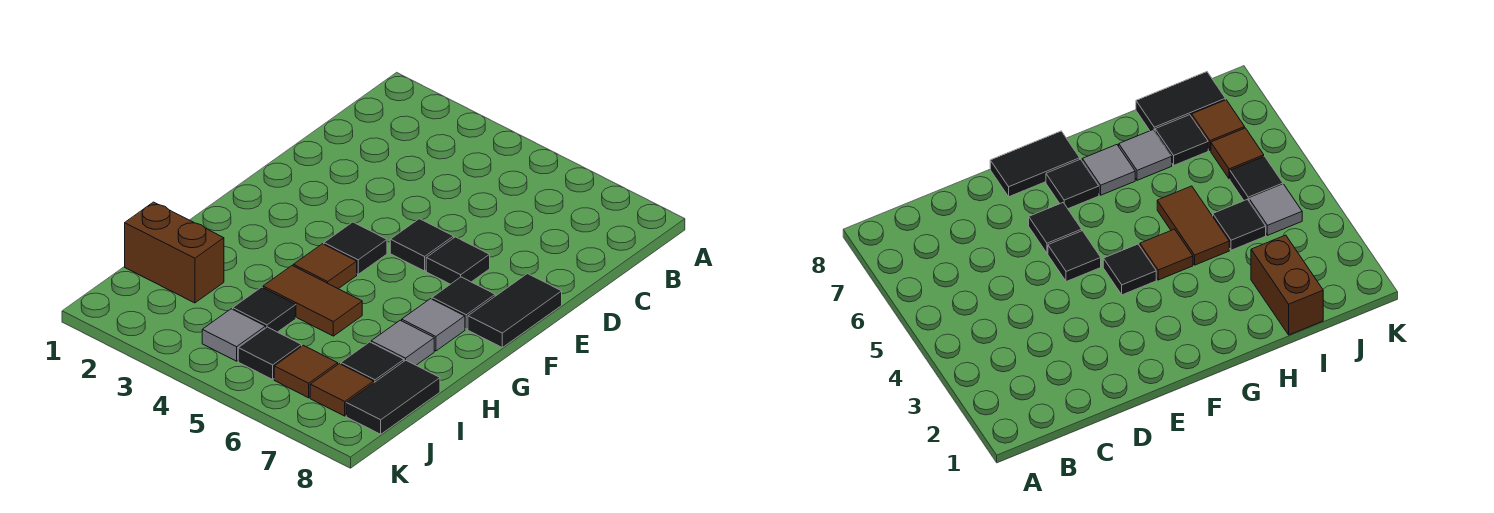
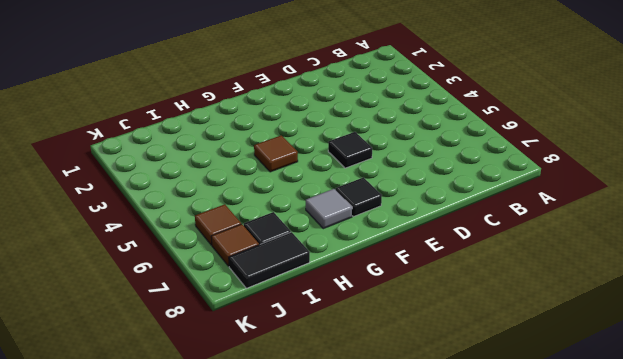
none -> black tile E6 level 1
none -> black tile E8:F8 level 1
none -> black tile F4 level 1

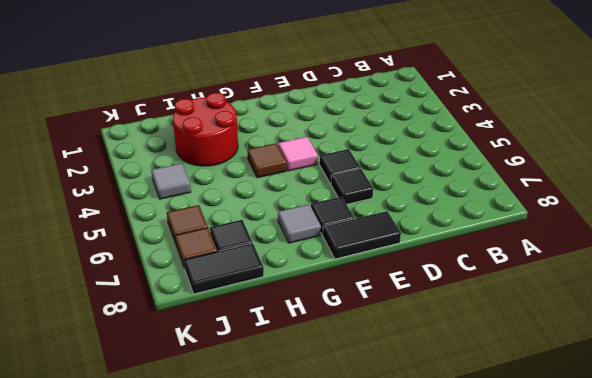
pink tile F4 level 1 -> black tile F4 level 1
red round brick H2:I3 level 1 -> brown brick I1:I2 level 1
none -> brown tile H4:H5 level 1
none -> grey tile H7 level 1
none -> black tile I4 level 1

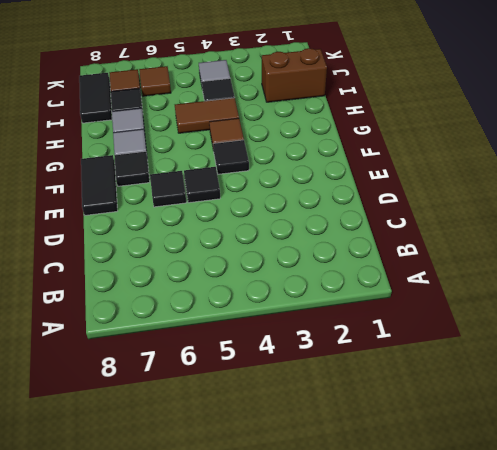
none -> black tile J5 level 1

